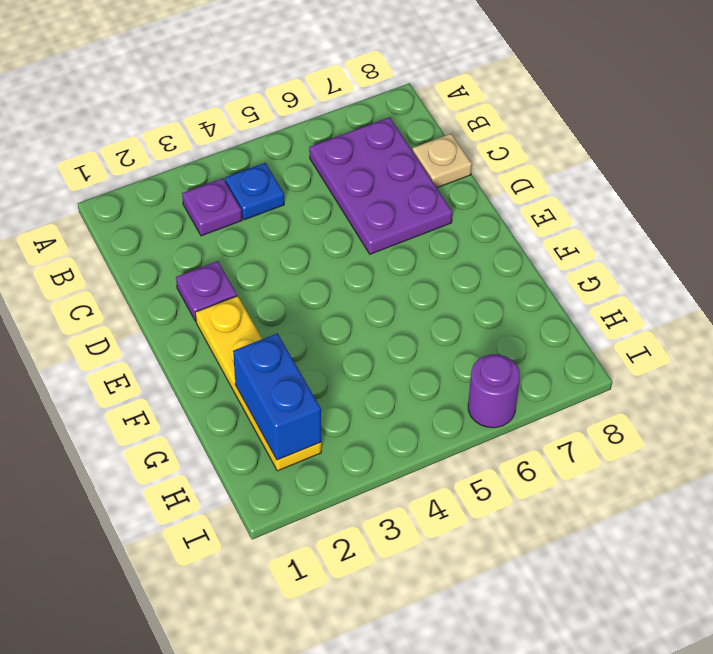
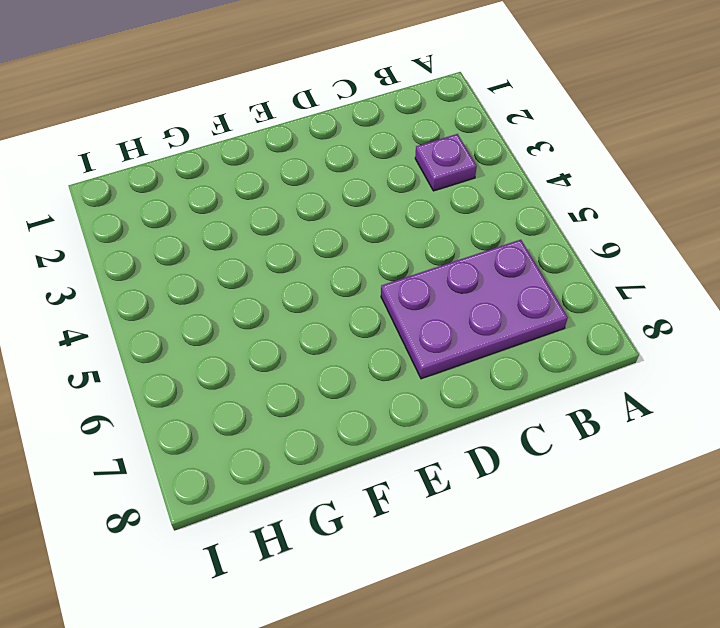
none -> blue plate B4 level 1
none -> tan plate C8 level 1

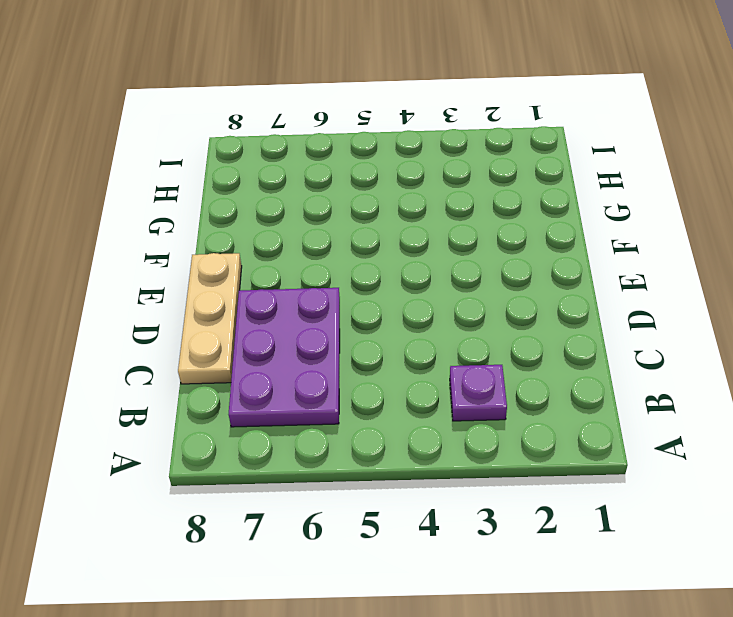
tan plate C8:E8 level 1 -> tan plate C8 level 1
none -> blue plate B4 level 1
none -> purple plate D2 level 1

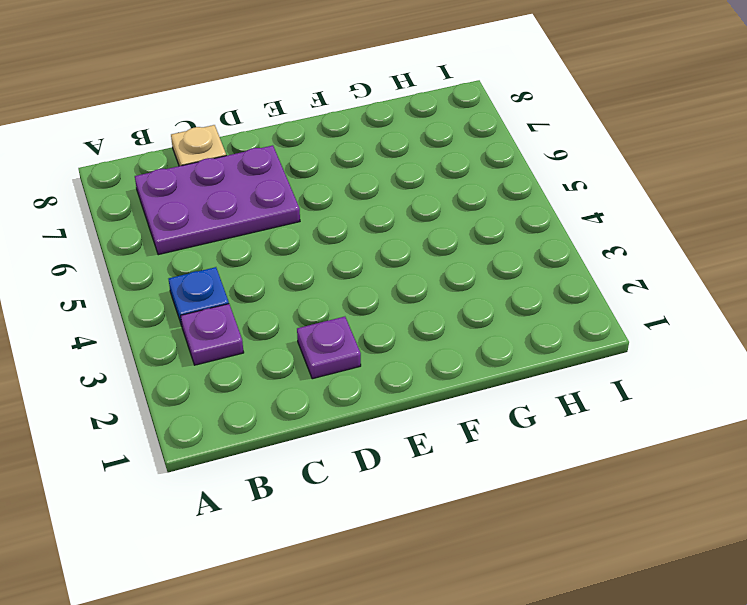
none -> yellow plate E2:H2 level 1
none -> purple round brick I6 level 1

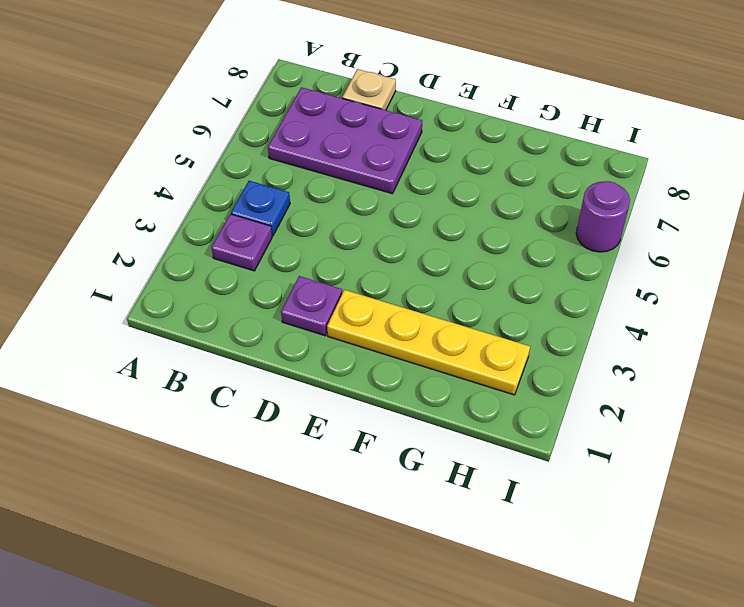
none -> blue brick G2:H2 level 2

